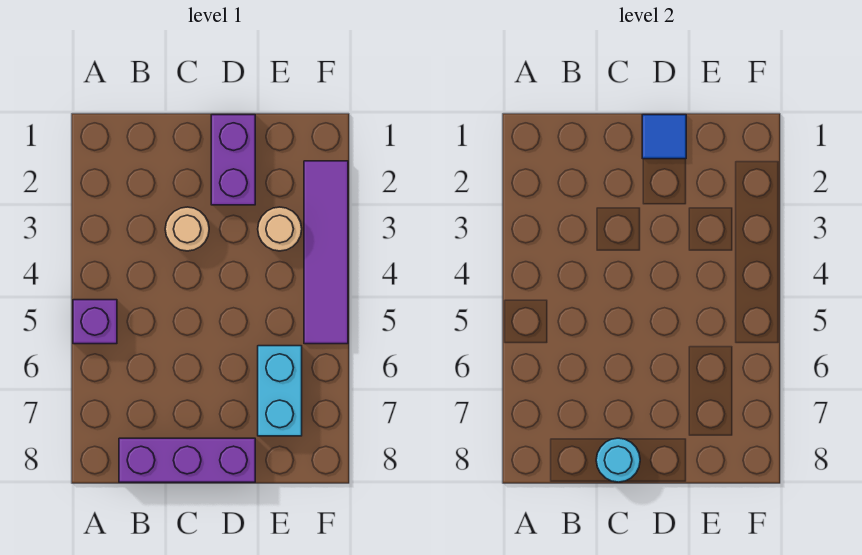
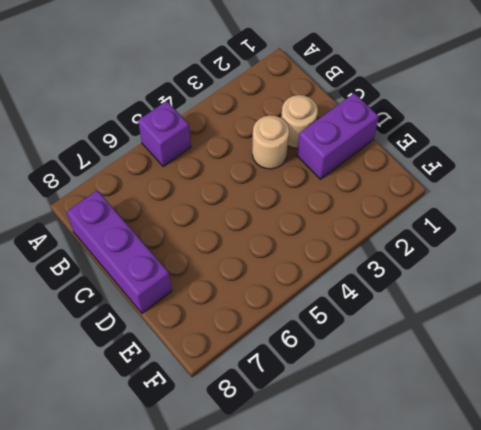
tan round brick C2 level 1 -> tan round brick E3 level 1
none -> cyan brick E6:E7 level 1
none -> purple tile F2:F5 level 1

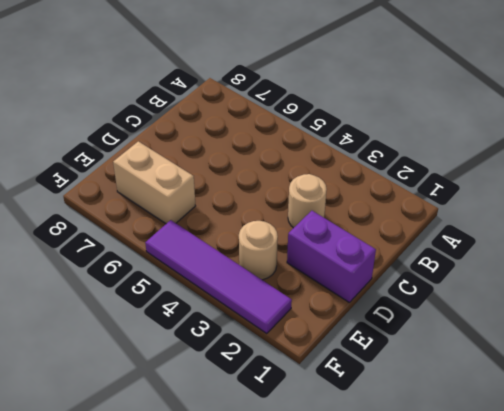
tan brick E6:E7 level 1 -> cyan brick E6:E7 level 1
none -> purple brick A5 level 1
none -> purple brick B8:D8 level 1

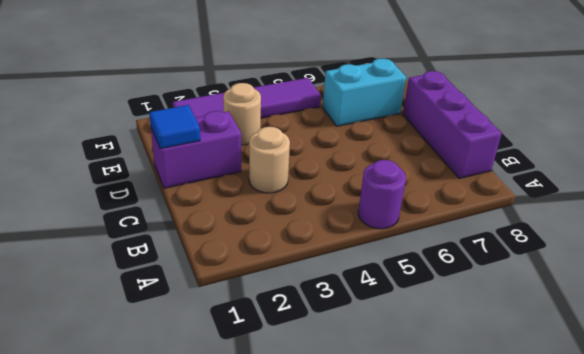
purple round brick A5 level 1 -> purple brick A5 level 1
none -> cyan round brick C8 level 2

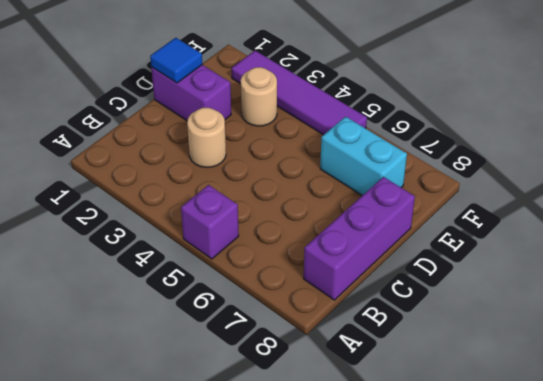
none -> cyan round brick C8 level 2

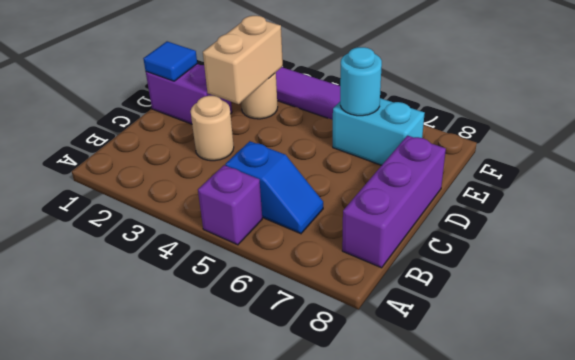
blue slope B5:B6 level 1 top 5 -> none
tan brick D3:E3 level 2 -> none
cyan round brick E6 level 2 -> cyan round brick C8 level 2

